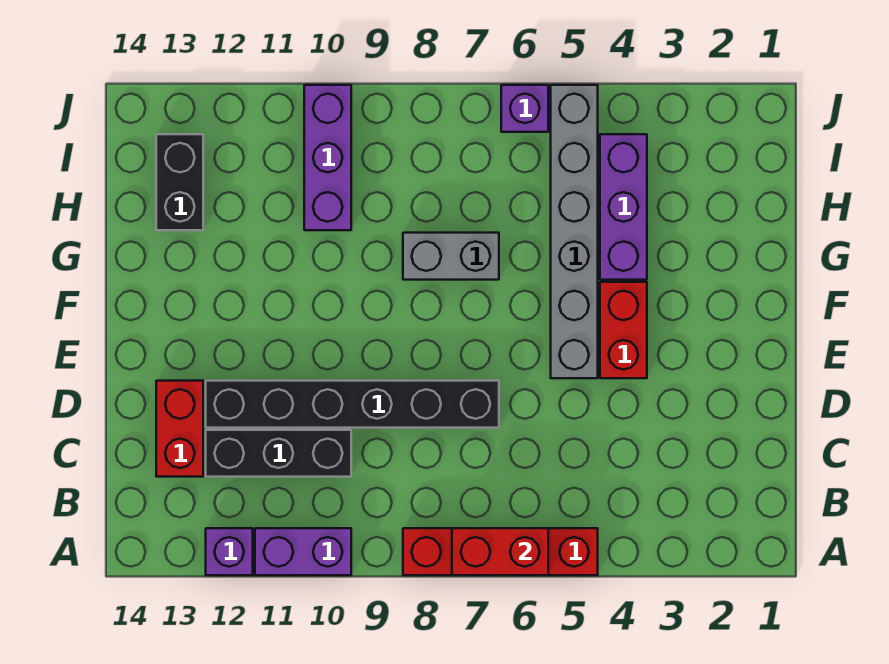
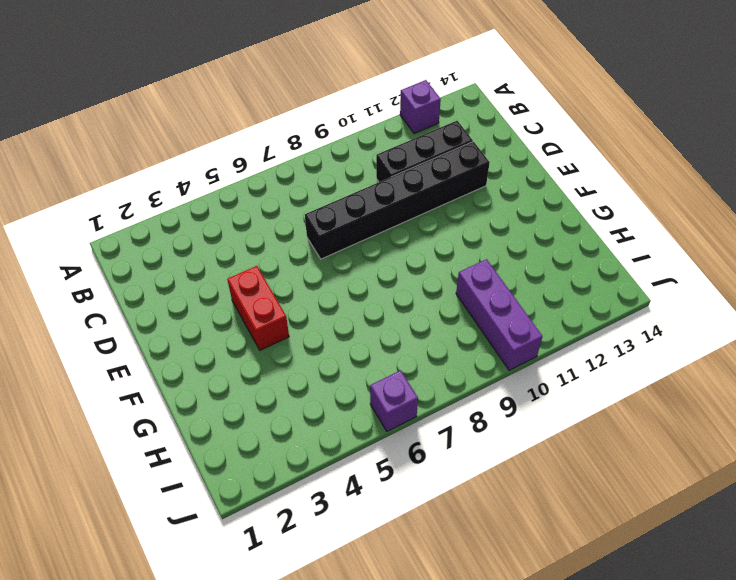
none -> red brick A5:A8 level 1
none -> purple brick A10:A11 level 1
none -> red brick C13:D13 level 1

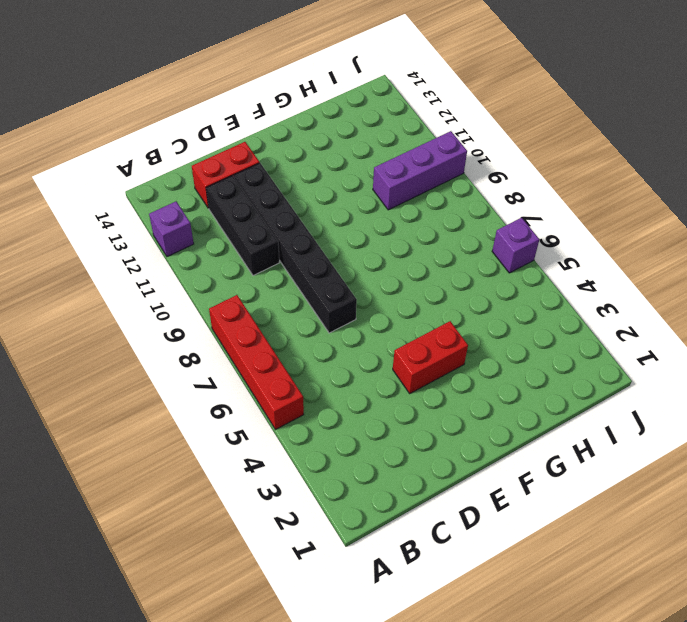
none -> purple brick A10:A11 level 1
none -> grey brick E5:J5 level 1
none -> purple brick G4:I4 level 1

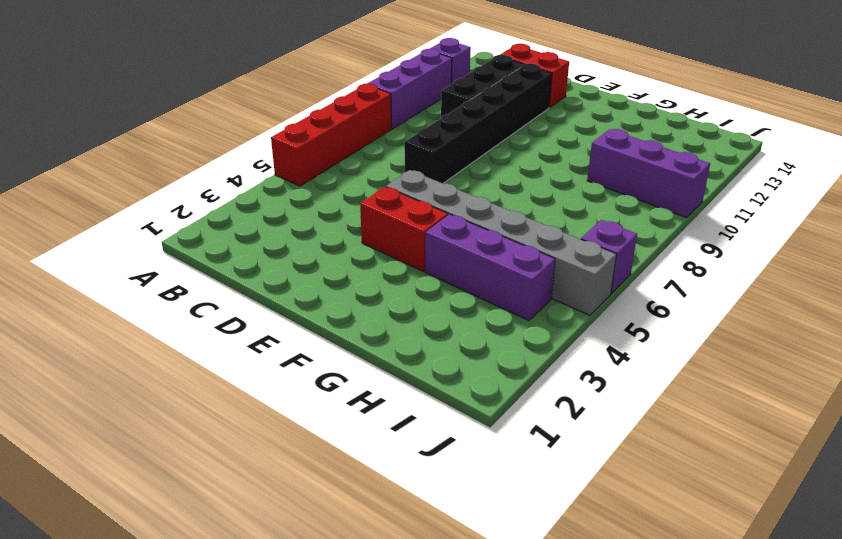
purple brick A9:A11 level 1 -> purple brick A10:A11 level 1
none -> grey brick G7:G8 level 1
none -> black brick H13:I13 level 1
none -> red brick A6:A7 level 2

